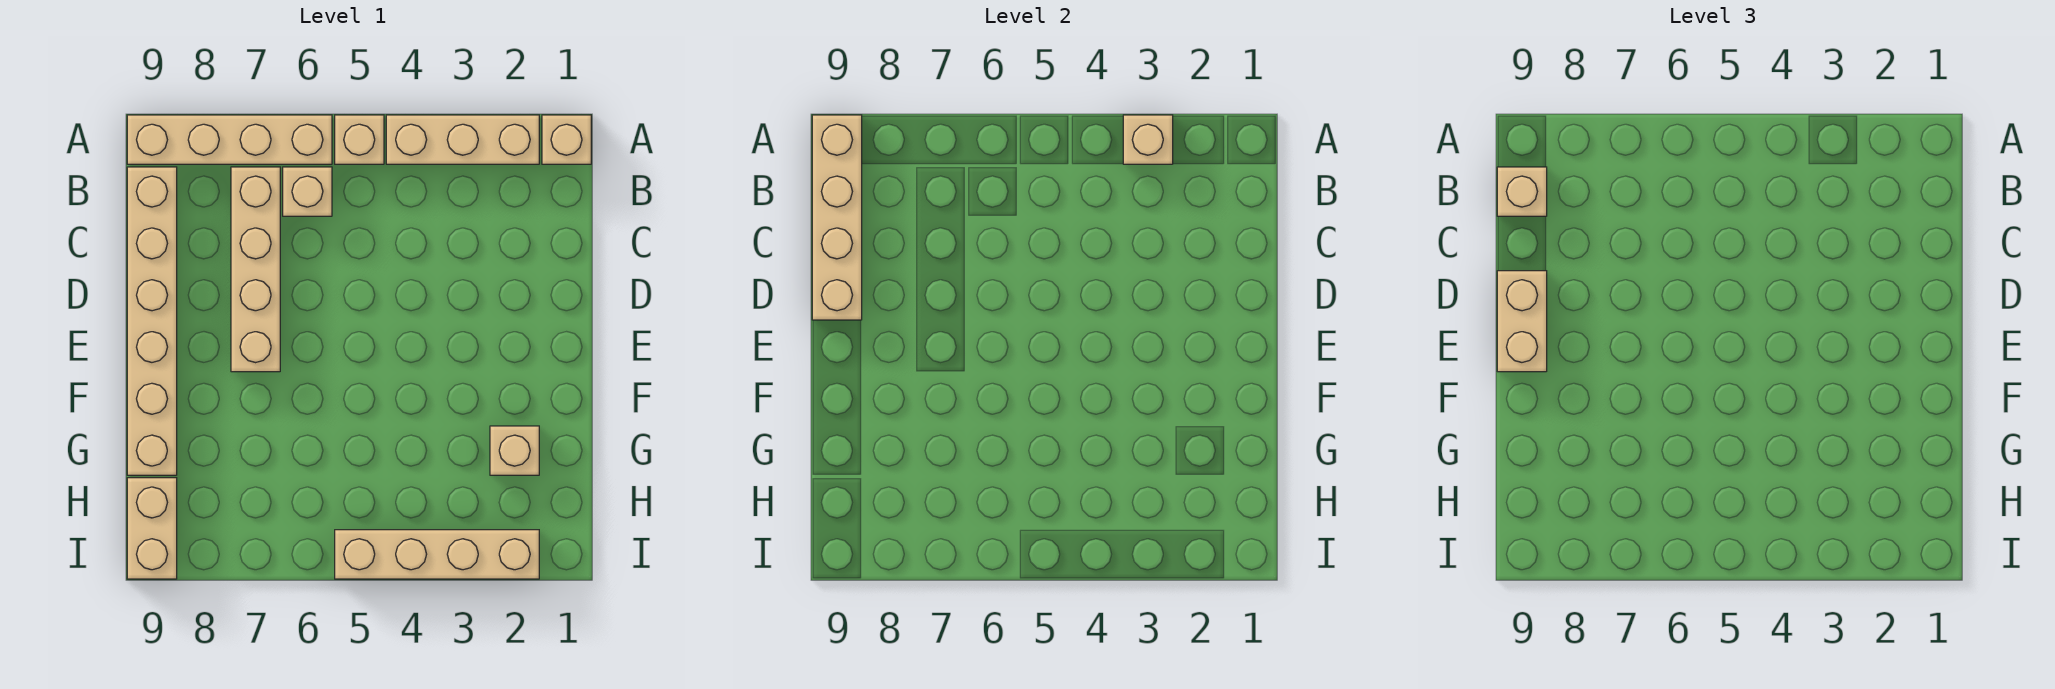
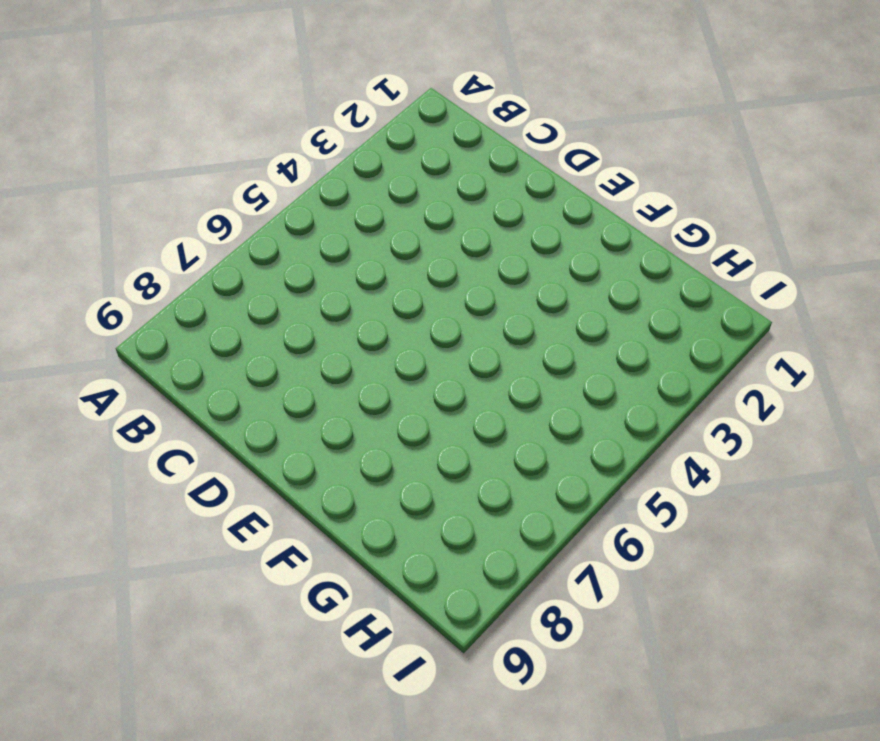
none -> tan brick A1 level 1
none -> tan brick A2:A4 level 1
none -> tan brick A5 level 1

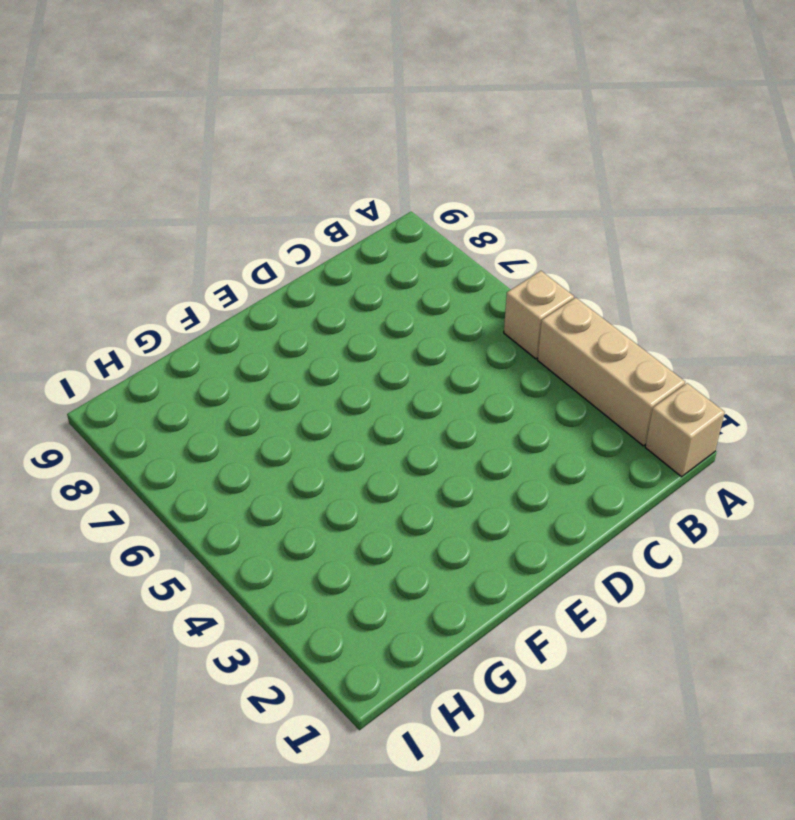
none -> tan brick A6:A9 level 1
none -> tan brick B6 level 1
none -> tan brick B7:E7 level 1

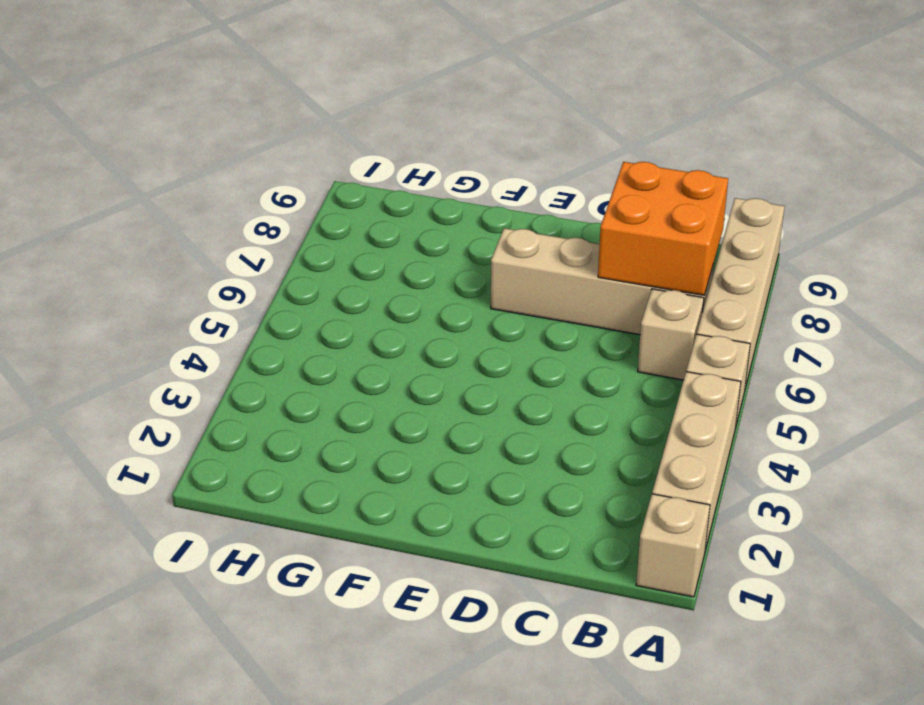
orange brick B7:C8 level 2 -> none
none -> tan brick B9:G9 level 1
none -> tan brick G2 level 1
none -> tan brick H9:I9 level 1

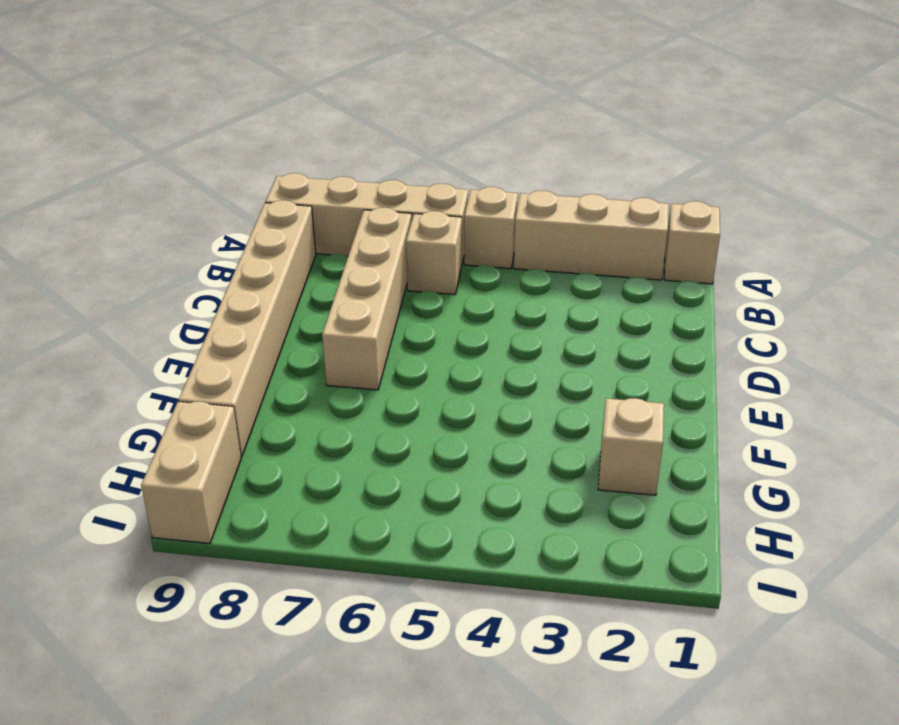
none -> tan brick I2:I5 level 1
none -> tan brick A3 level 2
none -> tan brick A9:D9 level 2

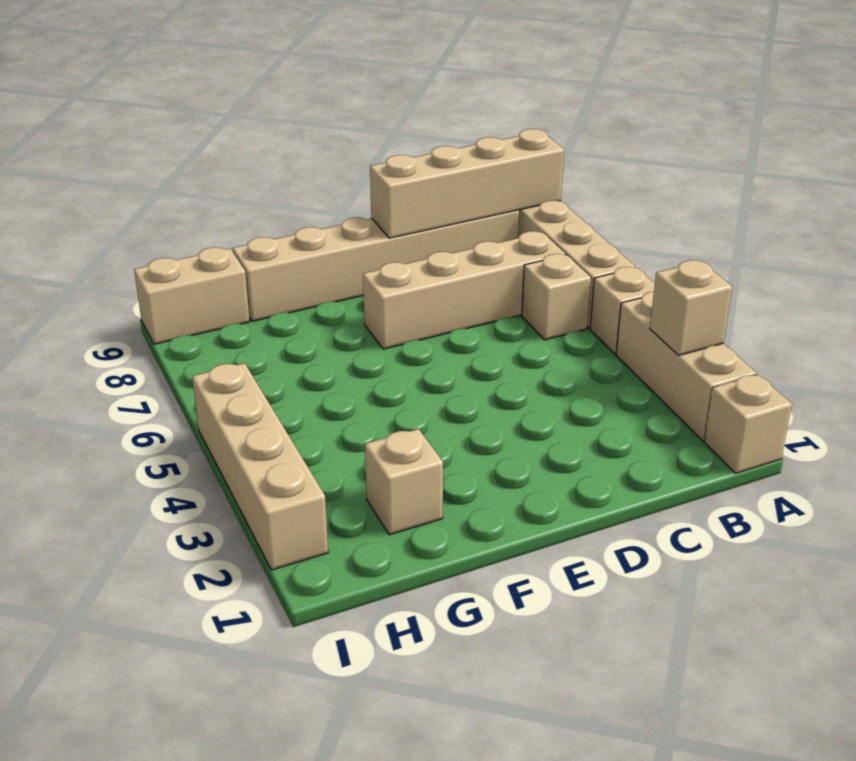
none -> tan brick B9 level 3
none -> tan brick D9:E9 level 3

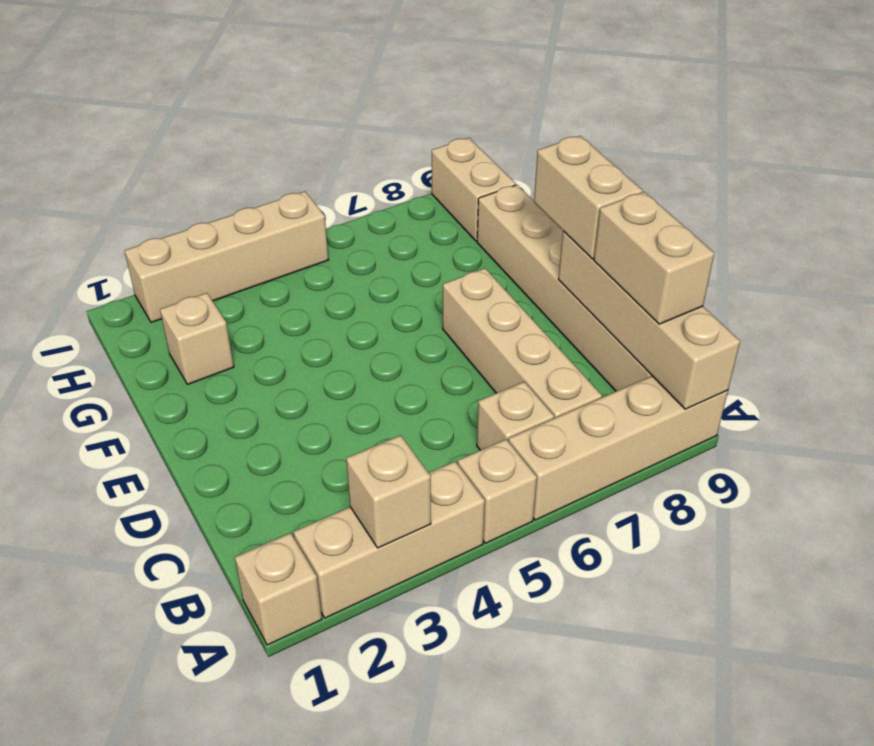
tan brick B9:C9 level 3 -> tan brick B9 level 3

